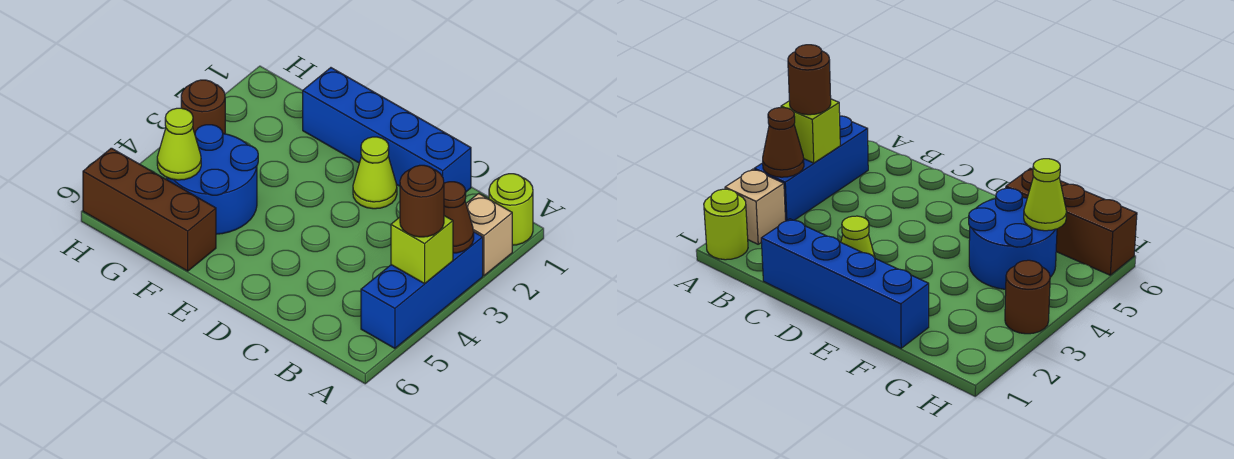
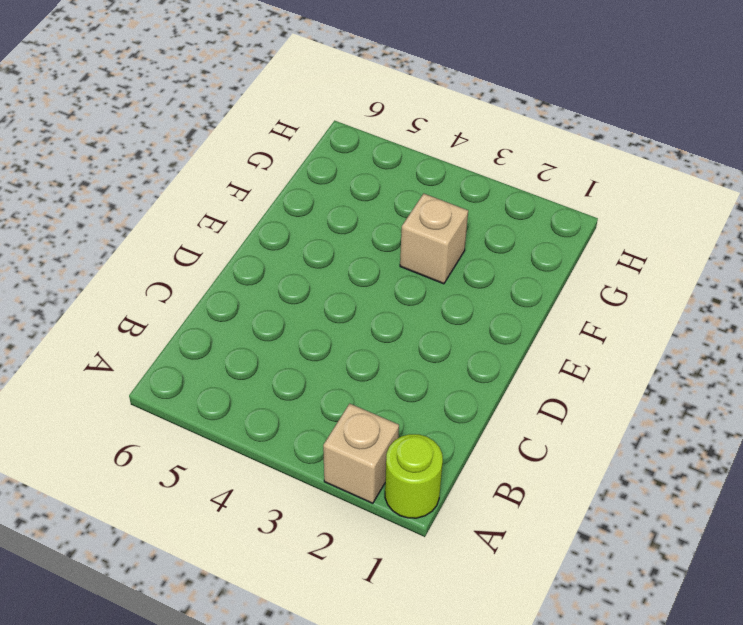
tan brick F3 level 1 -> none
none -> blue brick A3:A5 level 1
none -> blue brick C1:F1 level 1
none -> lime cone D2 level 1

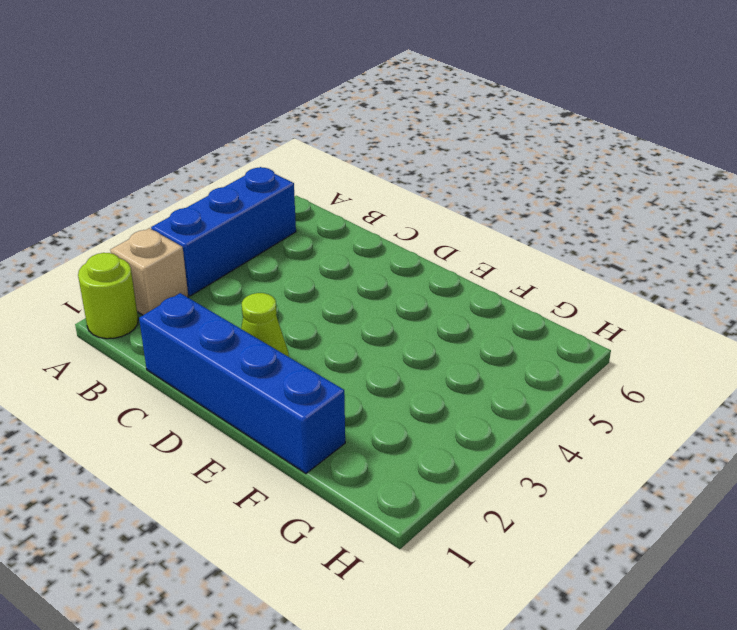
none -> blue round brick F4:G5 level 1
none -> brown brick F6:H6 level 1
none -> brown round brick H3 level 1

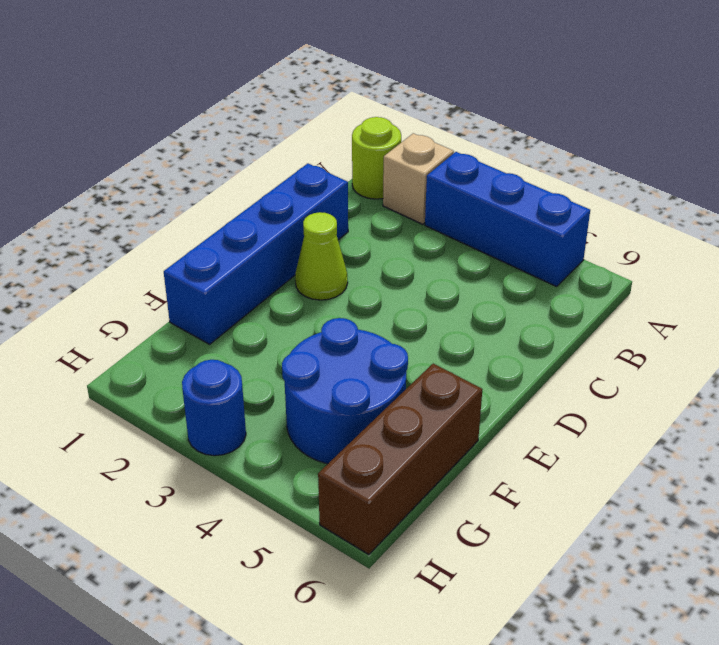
blue round brick H3 level 1 -> brown round brick H3 level 1
none -> brown cone A3 level 2
none -> lime brick A4 level 2
none -> lime cone G5 level 2

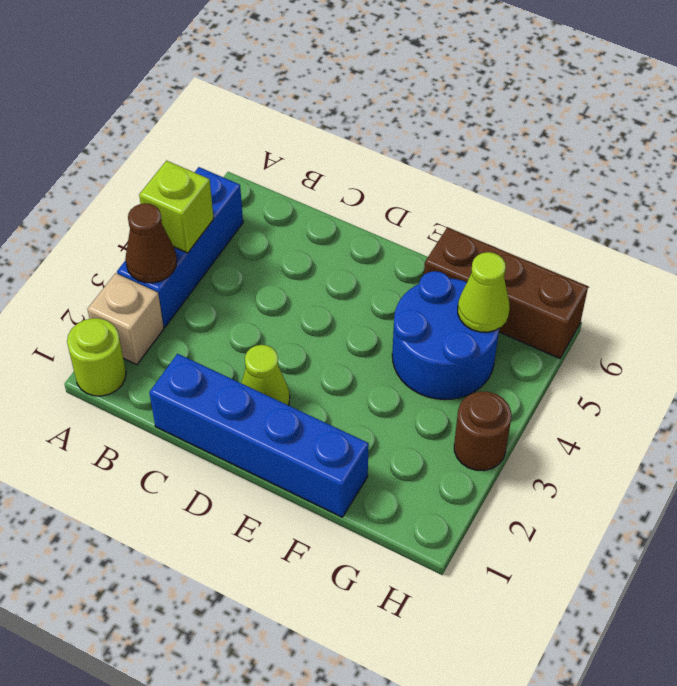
none -> brown round brick A4 level 3

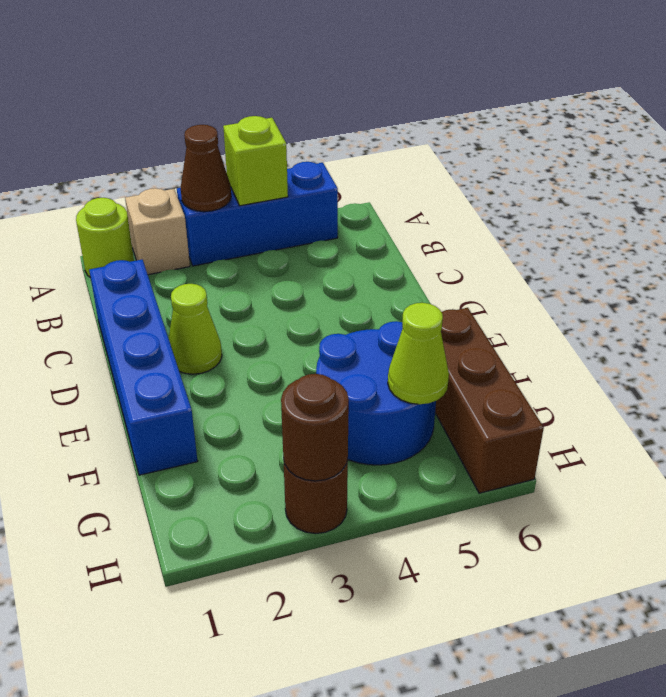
brown round brick H3 level 2 -> brown round brick A4 level 3

